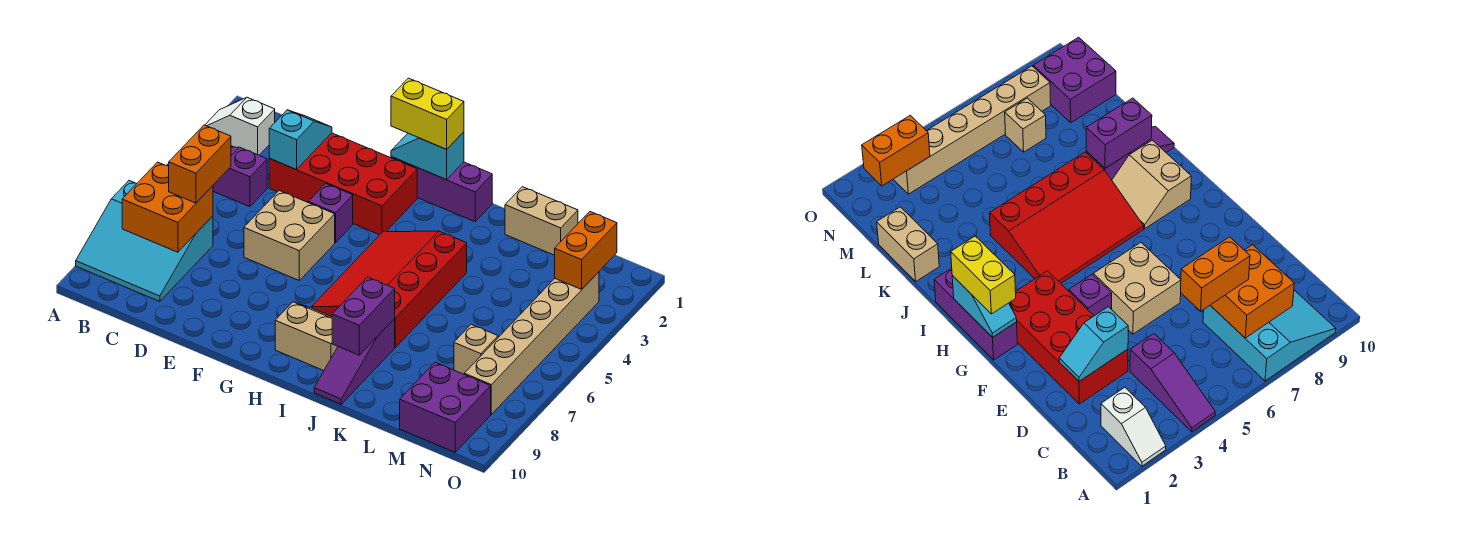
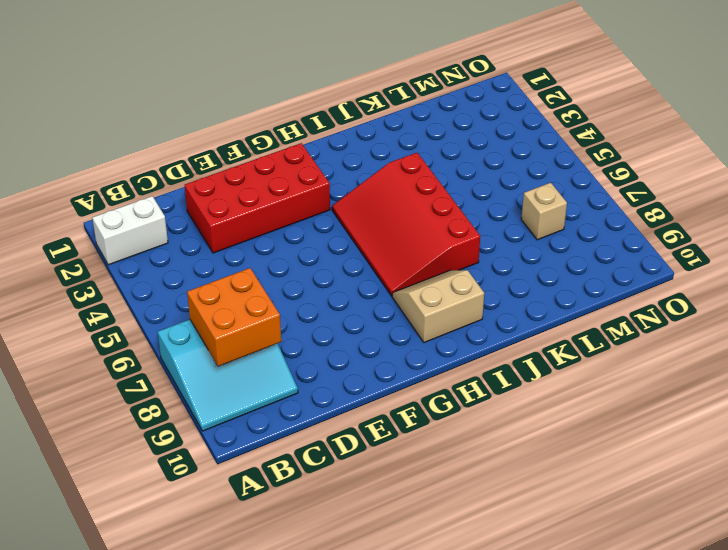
white brick A2:B2 level 1 -> white slope A2:B2 level 1 top B
none -> purple slope A4:C4 level 1 top C
none -> tan brick E5:F6 level 1
none -> purple brick F4 level 1

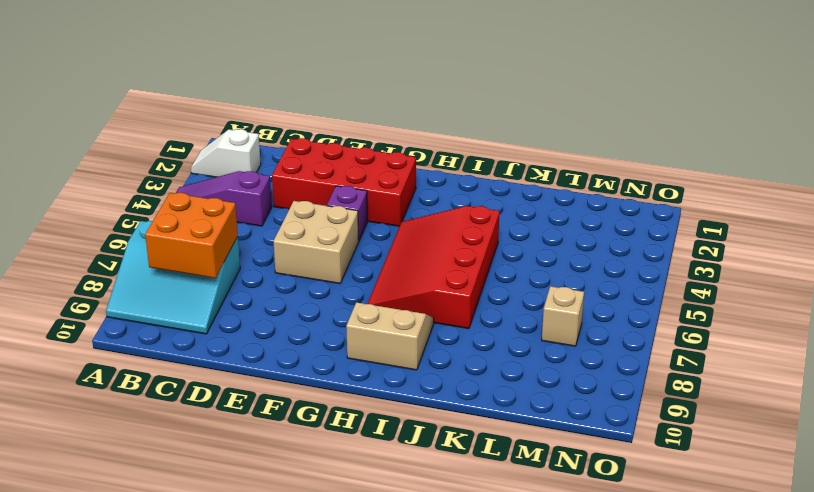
none -> purple brick G1:I1 level 1
none -> purple slope J8:J10 level 1 top 8
none -> tan brick K1:L1 level 1

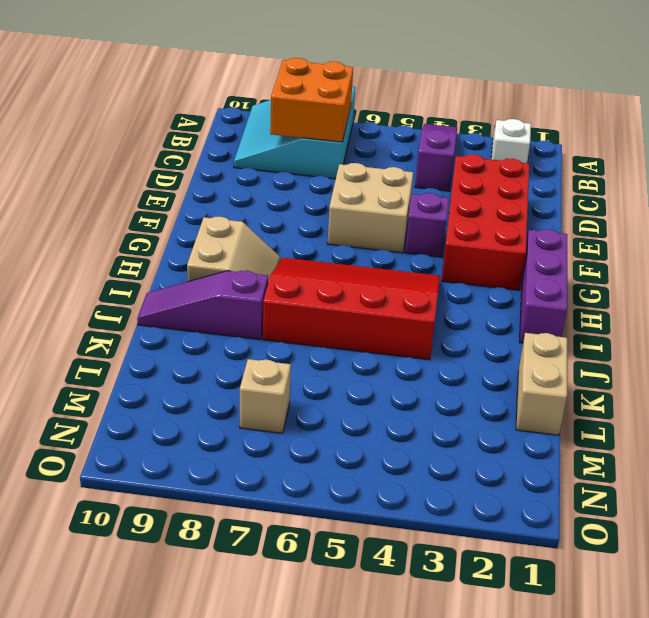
none -> purple brick M9:N10 level 1
none -> tan brick N3:N8 level 1
none -> cyan slope D2:D3 level 2 top 3

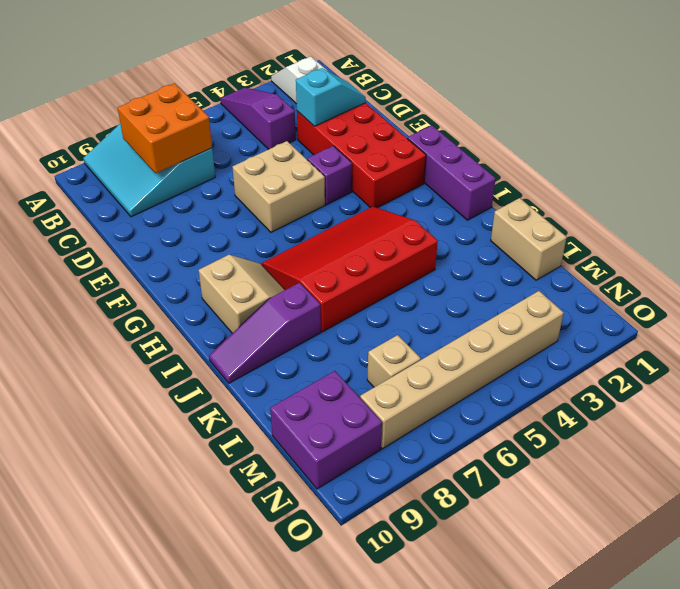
none -> cyan slope G1:H1 level 2 top H
none -> purple brick J8:J9 level 2
none -> orange brick N2:N3 level 2

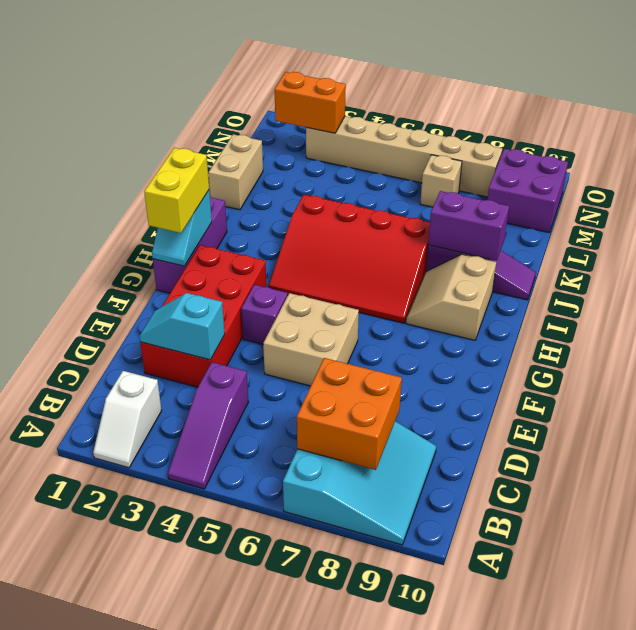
none -> orange brick C6:C7 level 3

